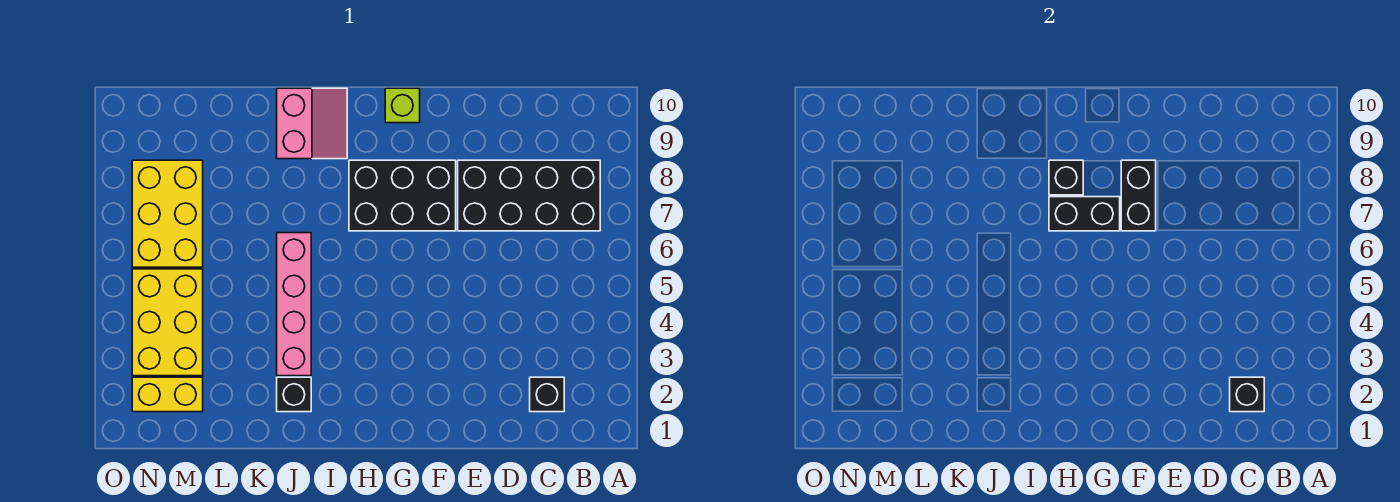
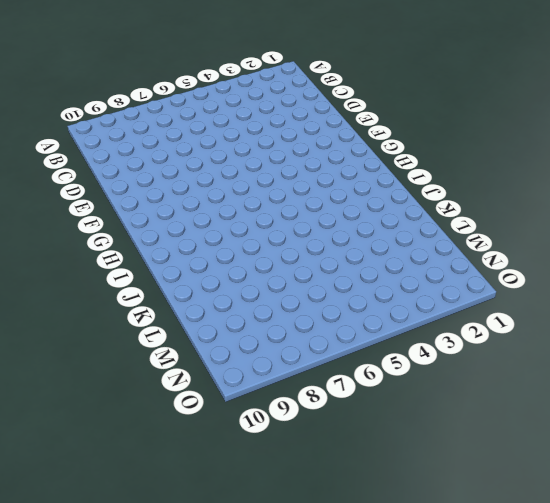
none -> black brick B7:E8 level 1
none -> black brick C2 level 1
none -> black brick F7:H8 level 1

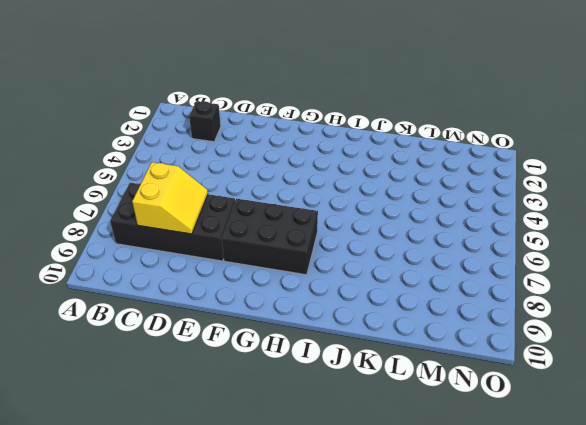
yellow slope C7:D8 level 2 top C -> none
none -> lime brick G10 level 1
none -> pink slope I9:J10 level 1 top J
none -> black brick J2 level 1

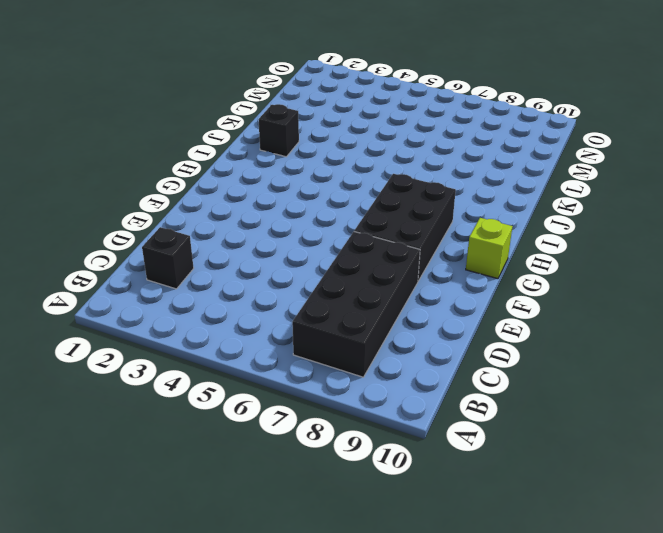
none -> pink slope I9:J10 level 1 top J
none -> pink brick J3:J6 level 1
none -> yellow brick M2:N2 level 1

